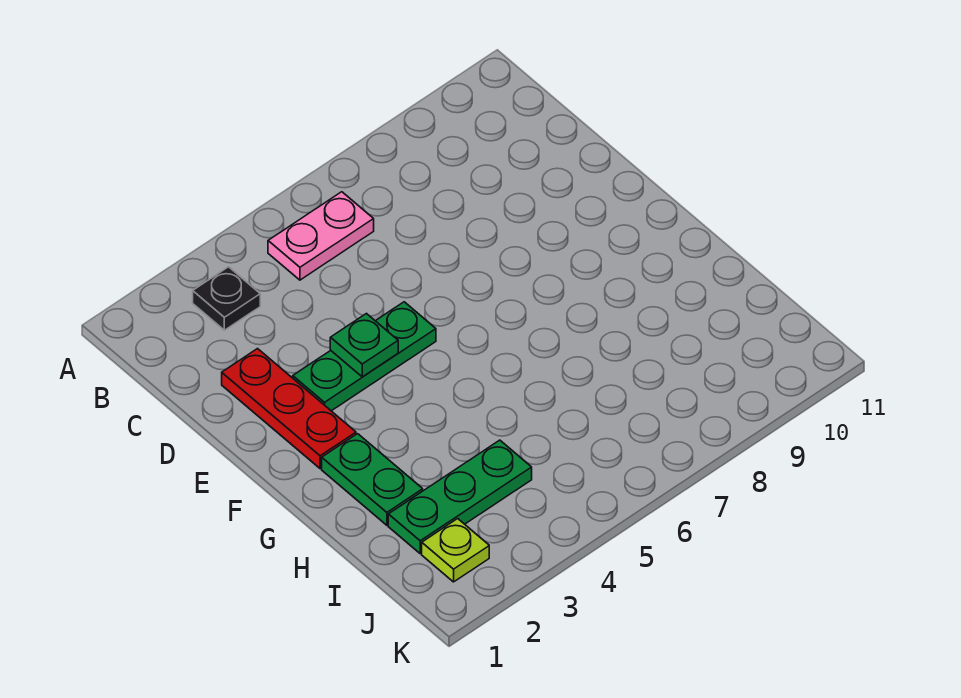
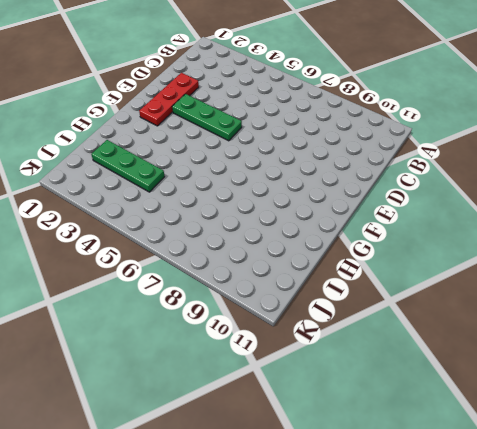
none -> black plate B3 level 1
none -> pink plate B5:B6 level 1

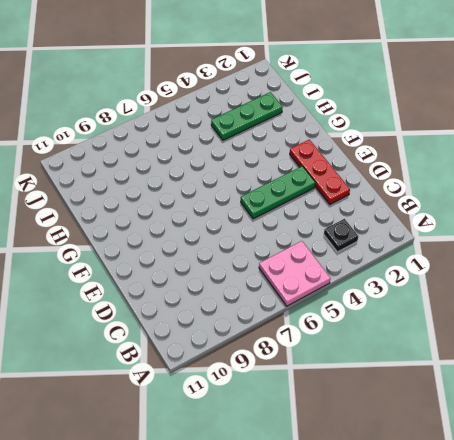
pink plate A5:B6 level 1 -> pink plate B5:B6 level 1
none -> green plate G2:H2 level 1
none -> lime plate J2 level 1

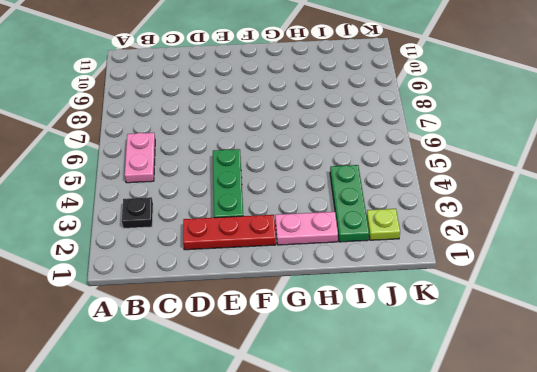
pink plate G2:H2 level 1 -> green plate G2:H2 level 1
none -> green plate E4 level 2

